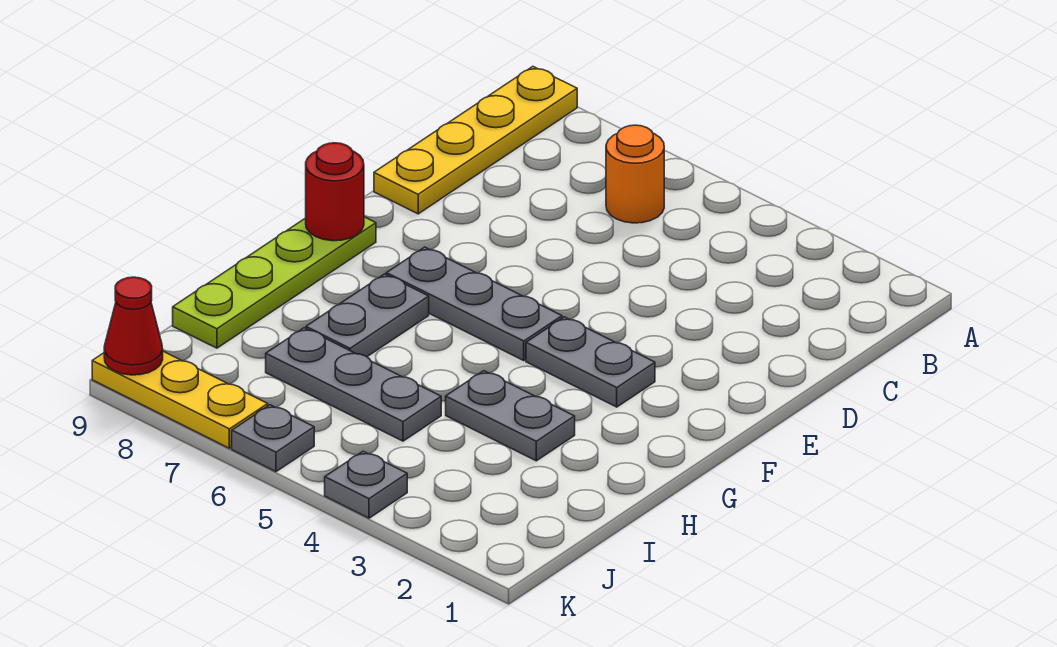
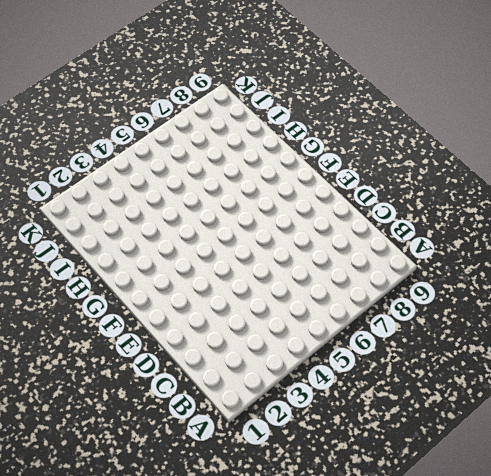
none -> yellow plate A9:D9 level 1
none -> orange round brick B6 level 1
none -> grey plate F3:F4 level 1

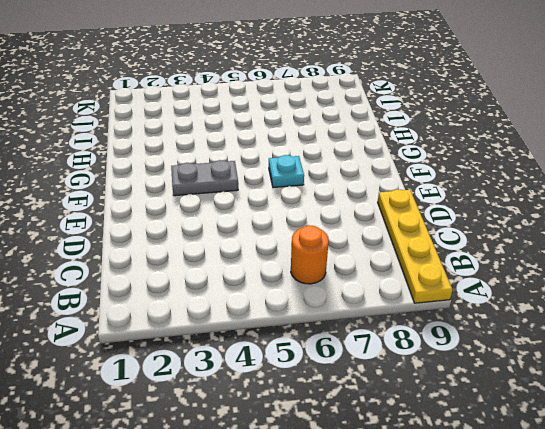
cyan plate F6 level 1 -> grey plate F5:F7 level 1
none -> lime plate F9:I9 level 1
none -> grey plate G7:H7 level 1
none -> grey plate H3:H4 level 1

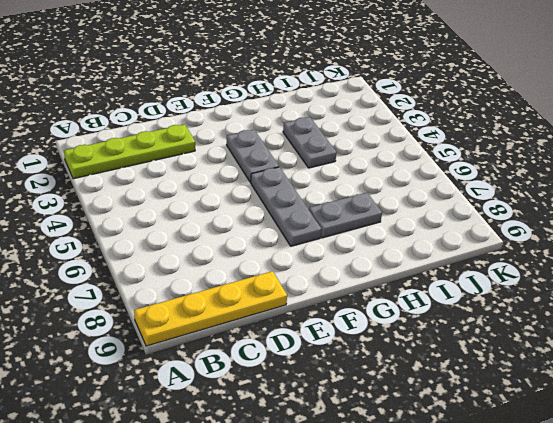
lime plate A2:D2 level 1 -> lime plate F9:I9 level 1
none -> orange round brick B6 level 1
none -> grey plate I5:I7 level 1
none -> grey plate K4 level 1

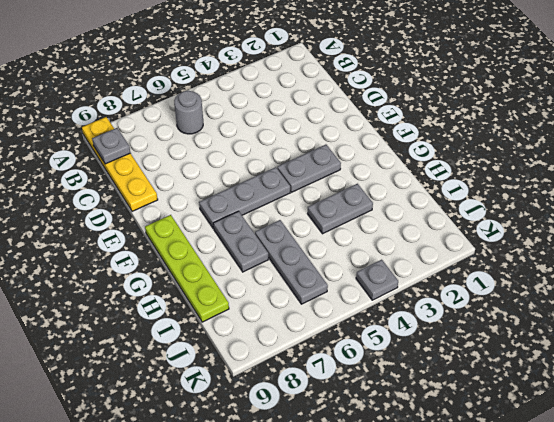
grey round brick B6 level 1 -> orange round brick B6 level 1
grey plate B9 level 2 -> grey plate K6 level 1
grey plate H6:J6 level 1 -> grey plate I5:I7 level 1
none -> yellow plate K7:K9 level 1
none -> red round brick F9 level 2
none -> red cone K9 level 2

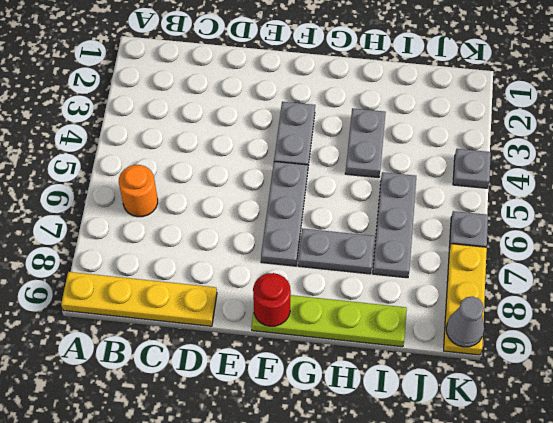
grey cone K9 level 2 -> red cone K9 level 2

